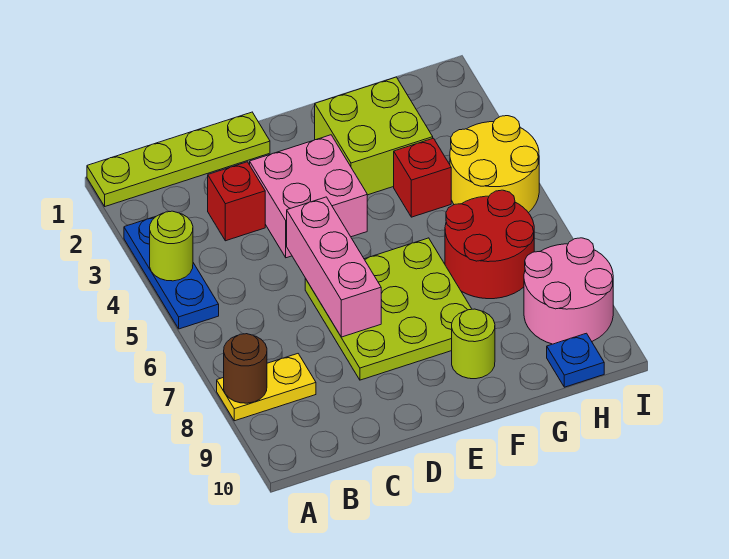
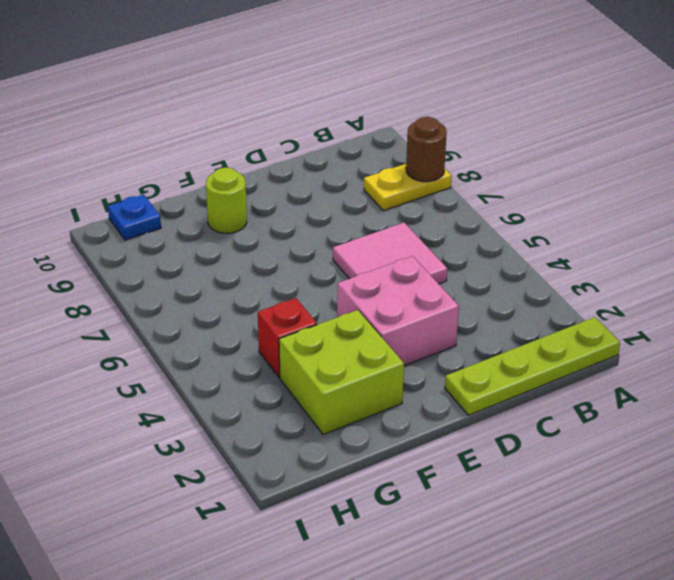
pink tile C5:D6 level 1 -> lime plate D6:F8 level 1
none -> blue plate A3:A5 level 1
none -> red brick C3 level 1
none -> red round brick G6:H7 level 1

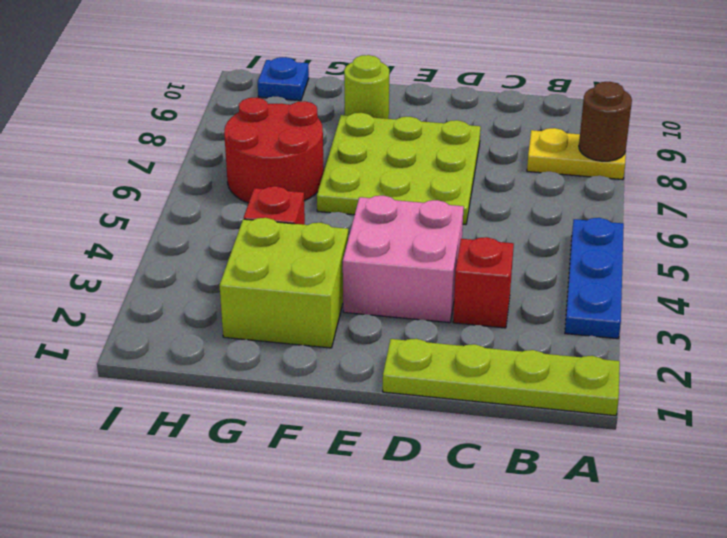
none -> yellow round brick H4:I5 level 1
none -> pink round brick H8:I9 level 1
none -> lime round brick A4 level 2

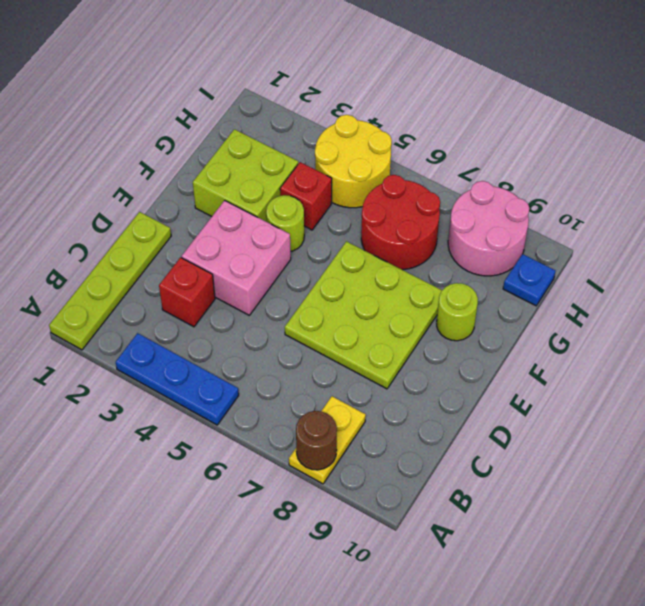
lime round brick F4 level 1 -> lime round brick A4 level 2
none -> pink brick D5:D7 level 2

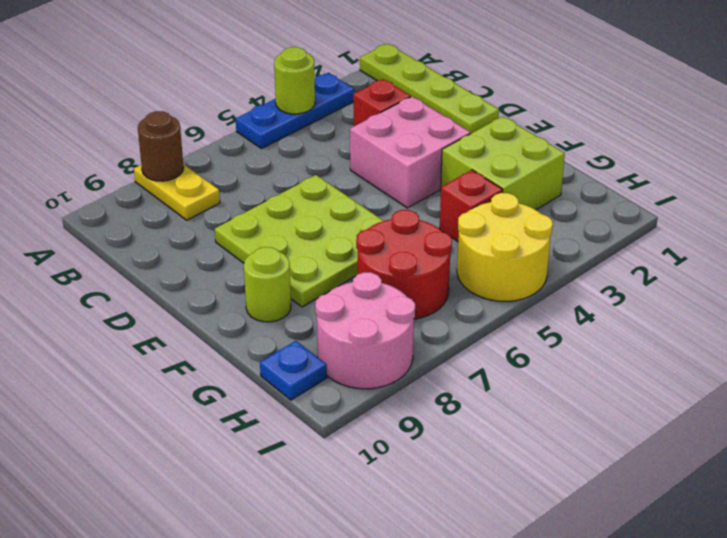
none -> pink brick D5:D7 level 2

